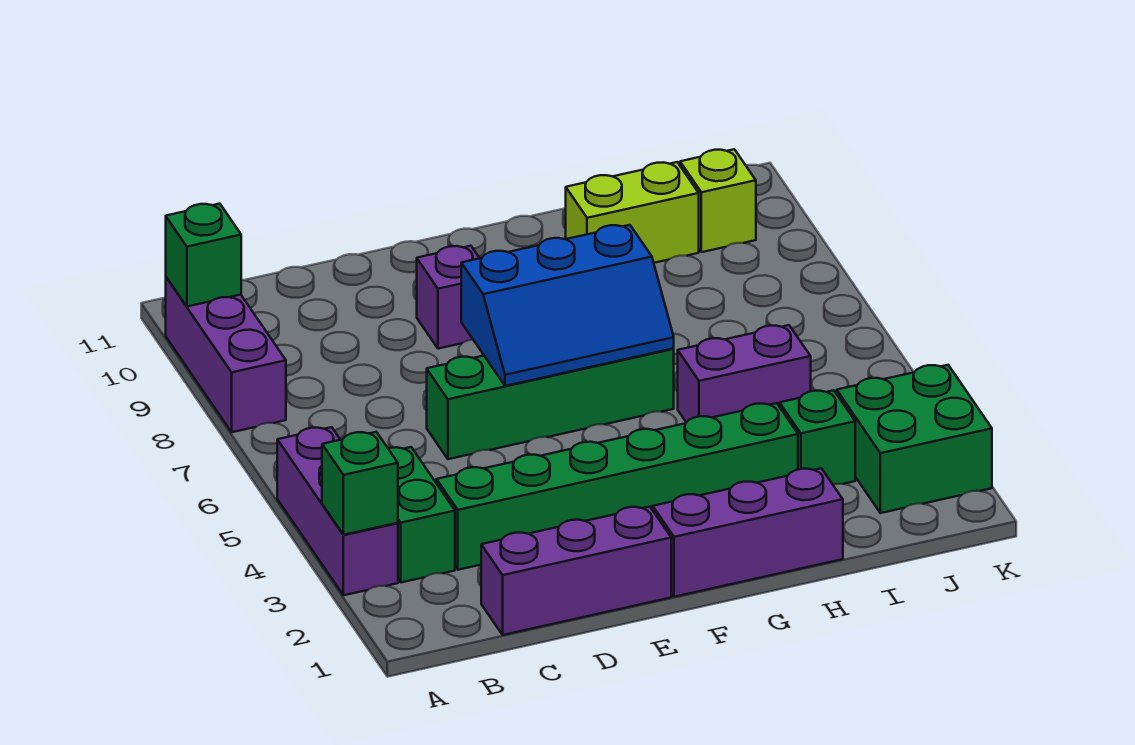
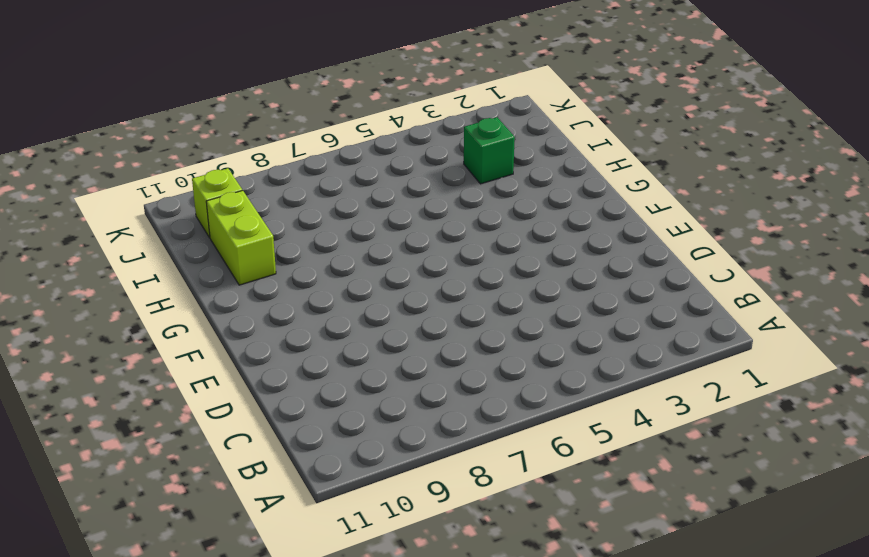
none -> purple brick A3:A5 level 1
none -> purple brick A8:A10 level 1
none -> green brick B3:B4 level 1

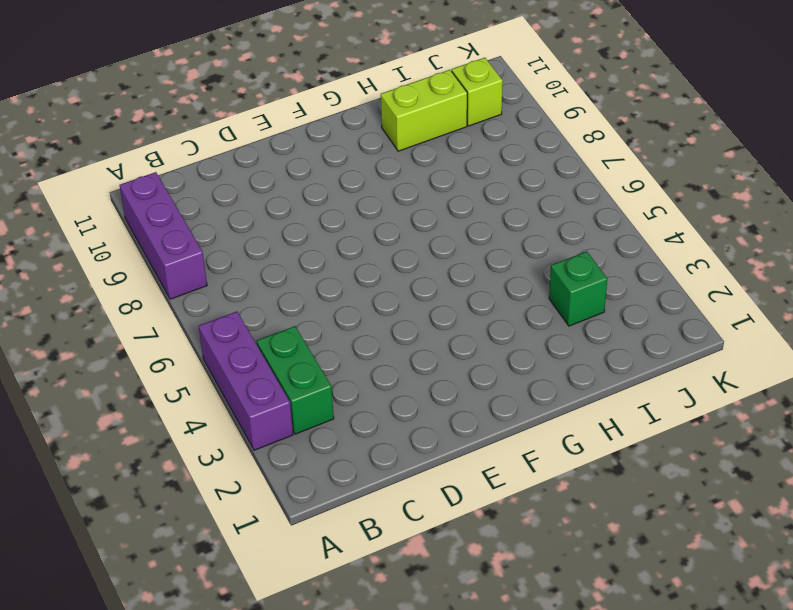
none -> purple brick C1:E1 level 1
none -> green brick C3:H3 level 1
none -> green brick D6:G6 level 1

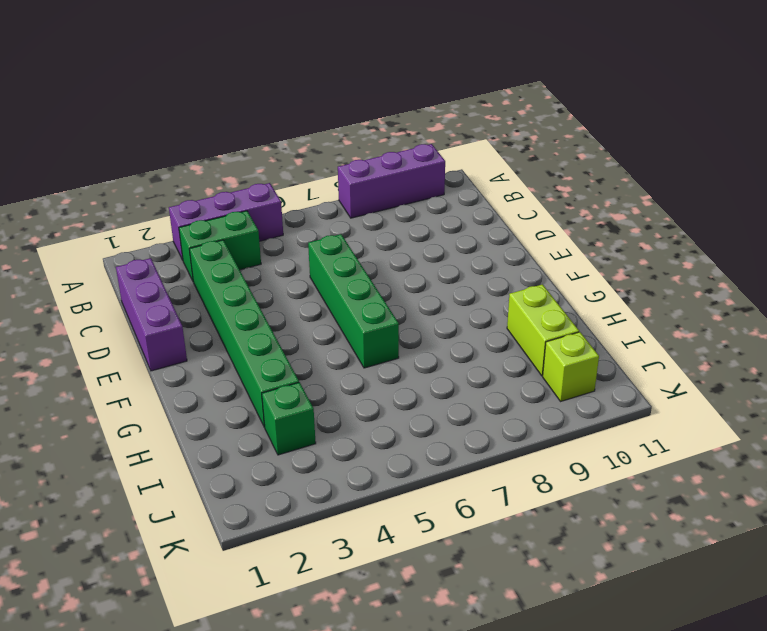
none -> purple brick E9 level 1
none -> purple brick F1:H1 level 1
none -> purple brick H5:I5 level 1

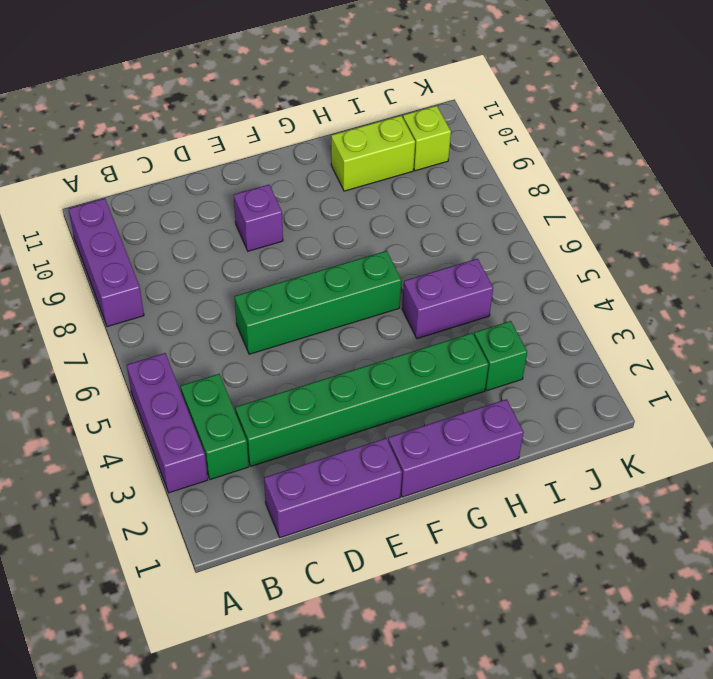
none -> green brick J2:K3 level 1
none -> green brick A3 level 2
none -> green brick A10 level 2

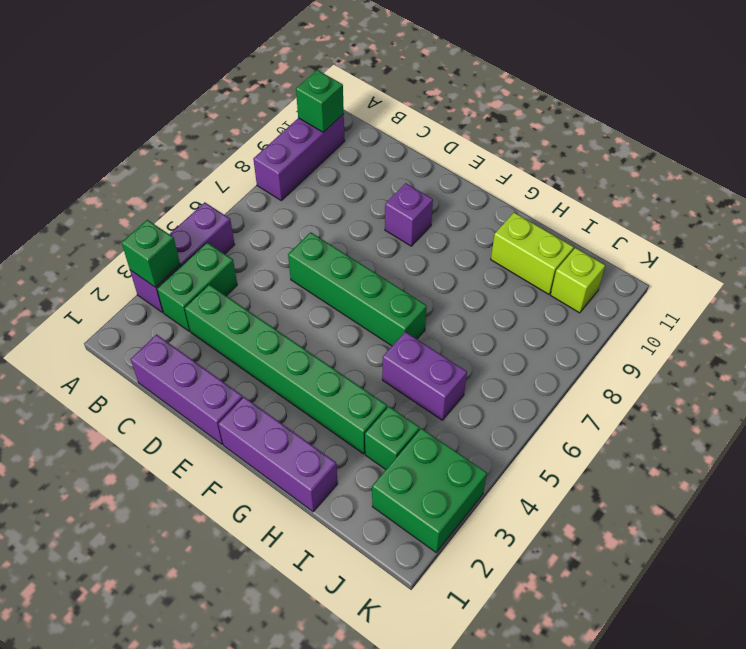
none -> blue slope E6:G7 level 2 top 7

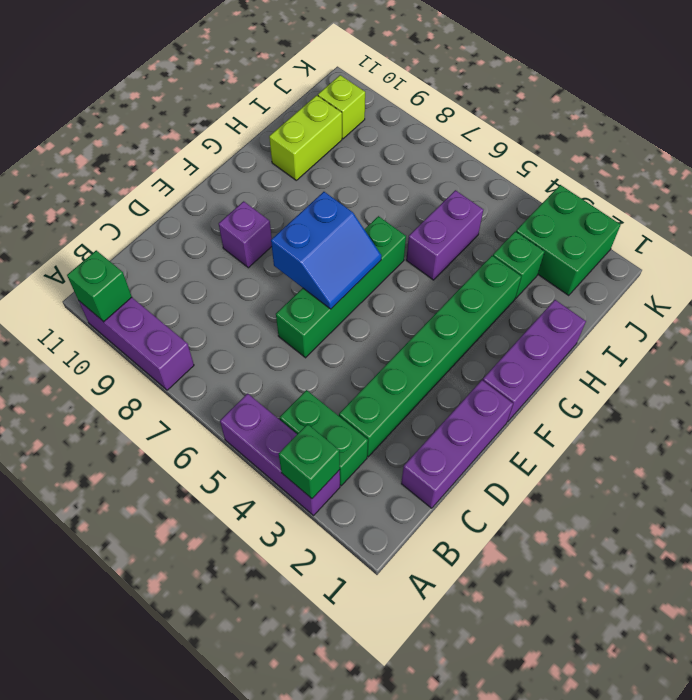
blue slope E6:F7 level 2 top 7 -> blue slope E6:G7 level 2 top 7

